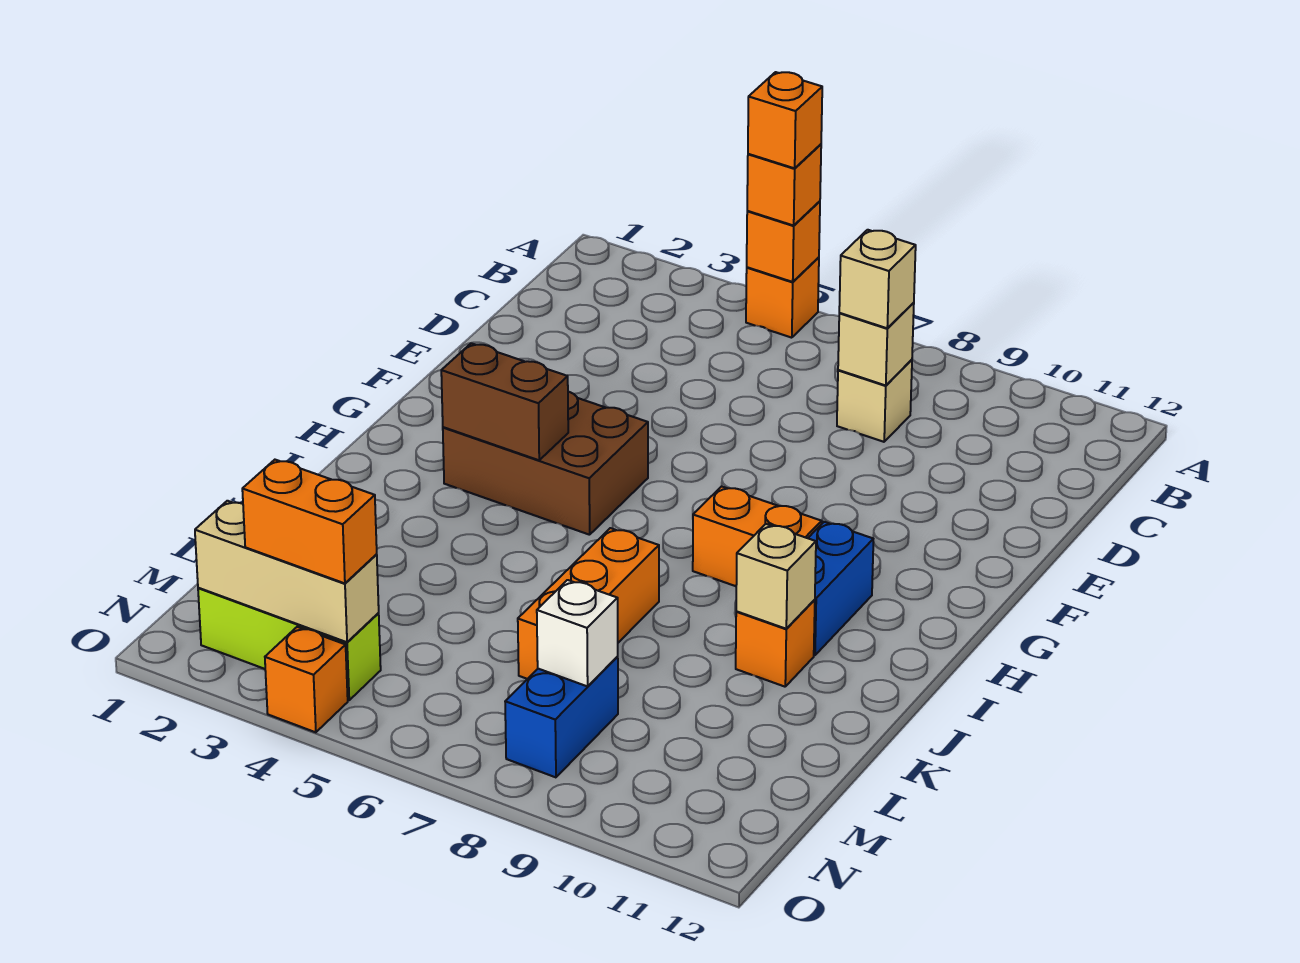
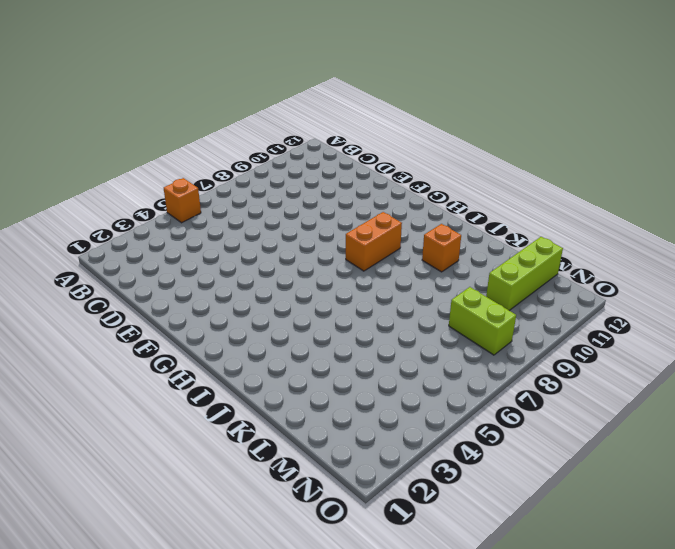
lime brick M8:N8 level 1 -> blue brick M8:N8 level 1
lime brick M10:M12 level 1 -> lime brick N2:N4 level 1
none -> tan brick C8 level 1
none -> brown brick G3:H5 level 1
none -> blue brick H10:I10 level 1

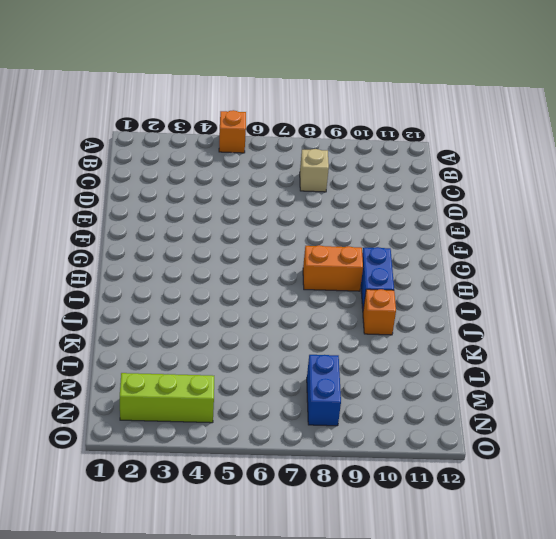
none -> brown brick G3:H5 level 1
none -> orange brick J7:L7 level 1
none -> orange brick O4 level 1

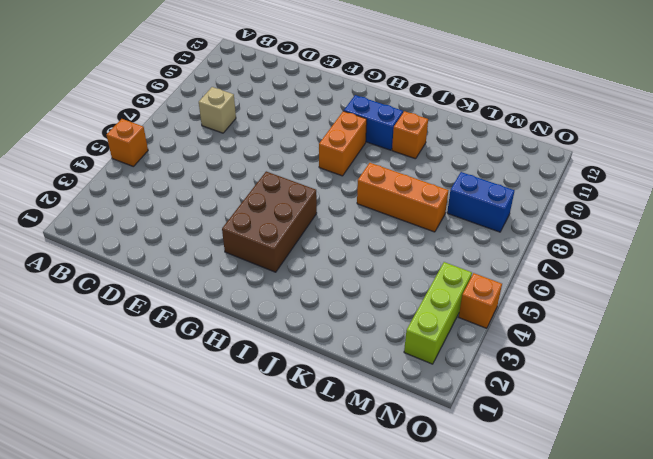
none -> orange brick A5 level 2
none -> tan brick C8 level 2
none -> brown brick H3:H4 level 2

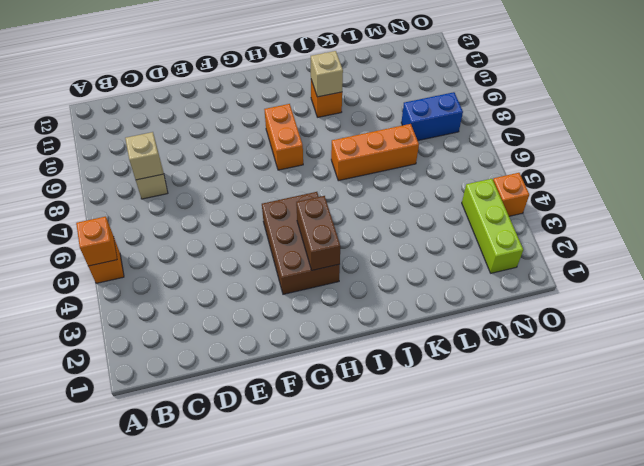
none -> blue brick H10:I10 level 1
none -> white brick M8 level 2
none -> tan brick N2:N4 level 2

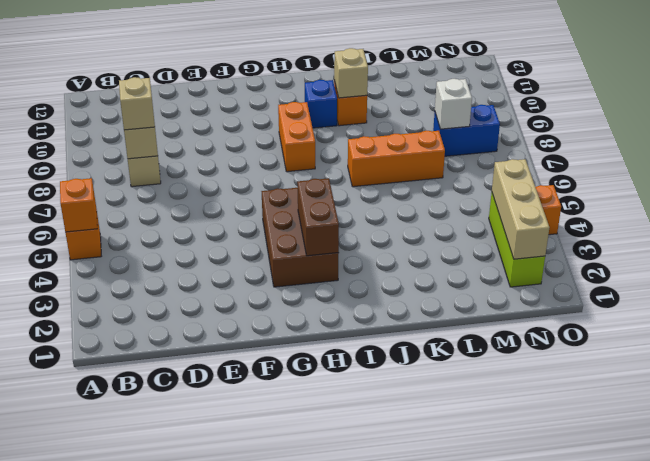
blue brick I10 level 1 -> blue brick H10:I10 level 1
none -> orange brick A5 level 3
none -> orange brick N3:N4 level 3
none -> orange brick A5 level 4

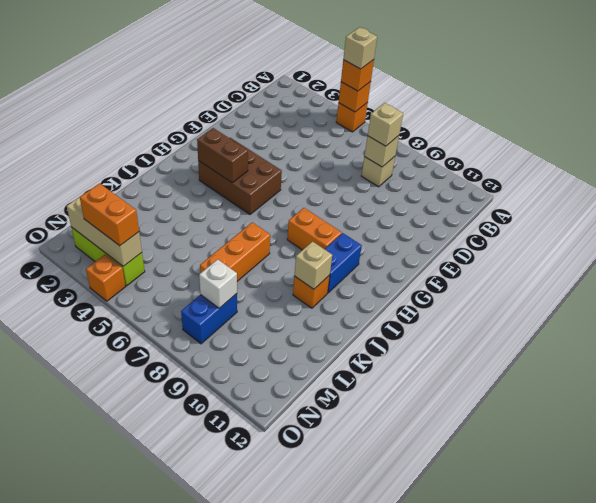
tan brick A5 level 4 -> orange brick A5 level 4

